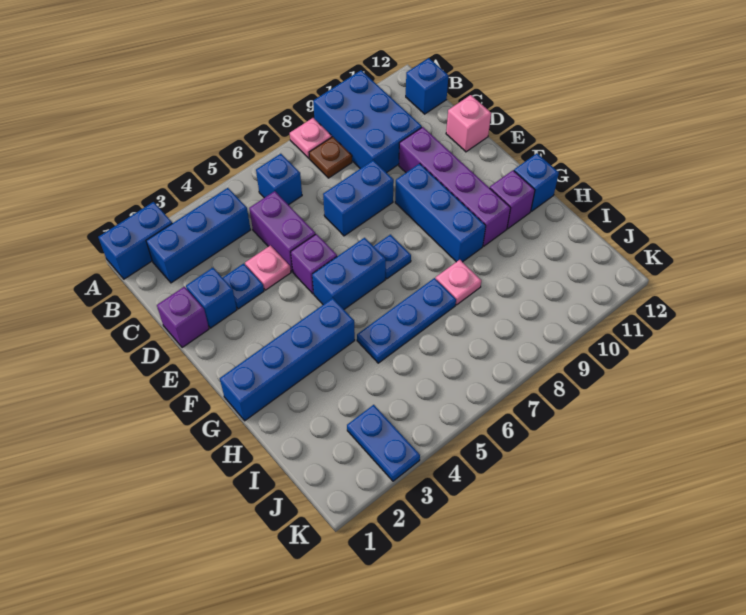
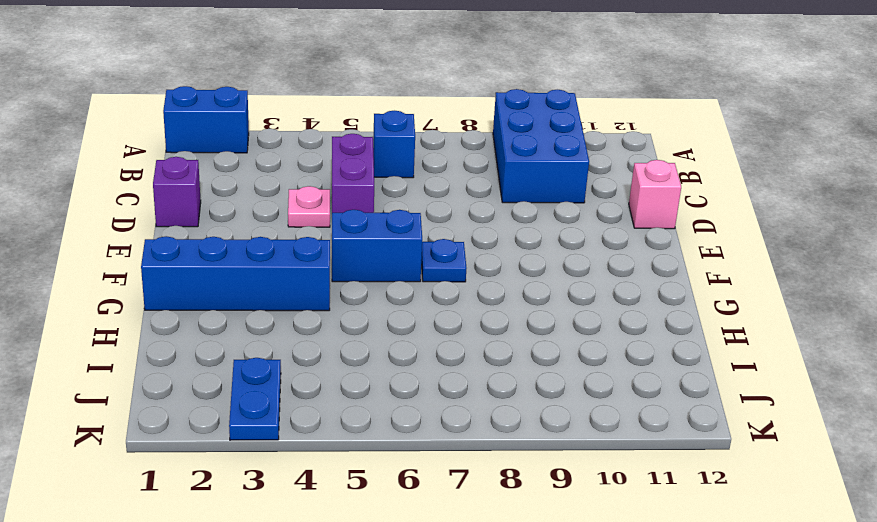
none -> pink plate A8 level 1
none -> blue brick B2:B4 level 1
none -> brown plate B8 level 1

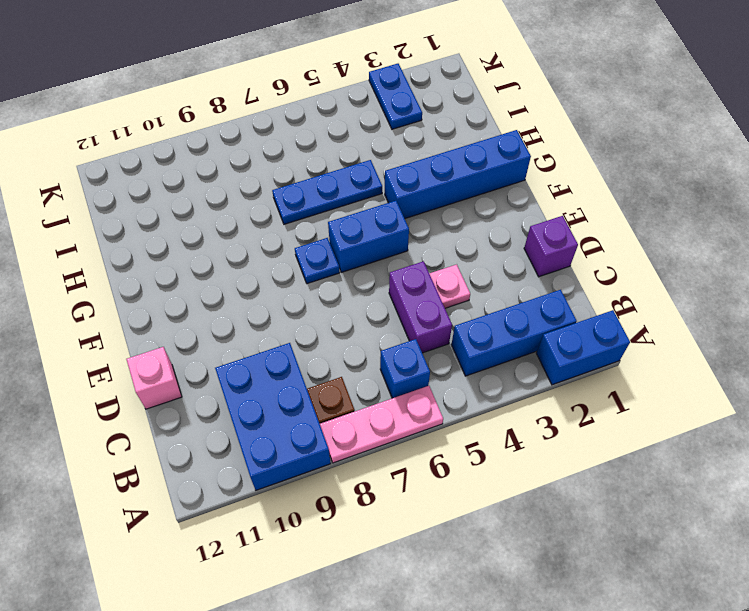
pink plate A6:A8 level 1 -> pink plate A8 level 1
none -> blue brick B12 level 1
none -> blue brick D2 level 1
none -> blue plate D3 level 1

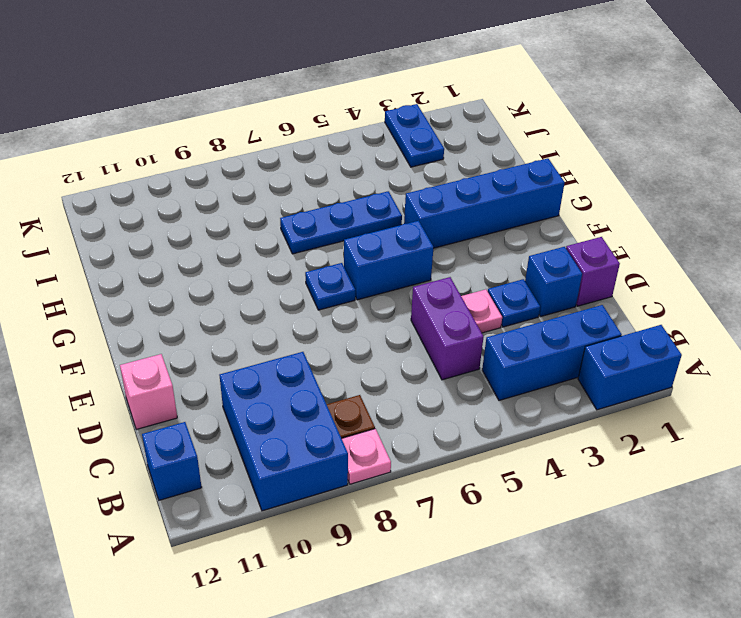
none -> blue brick B6 level 1
none -> blue brick D7:D8 level 1
none -> purple brick D10:G10 level 1

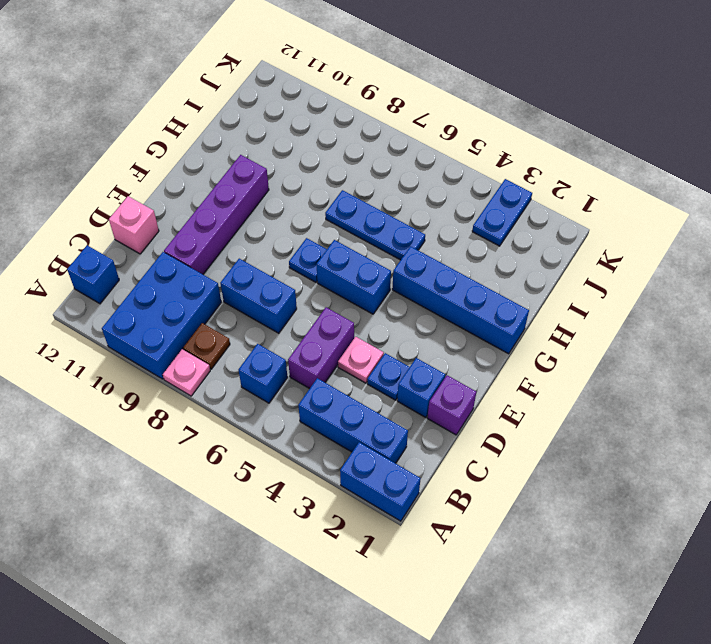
none -> purple brick E5 level 1
none -> blue brick E9:G9 level 1
none -> purple brick G11 level 1

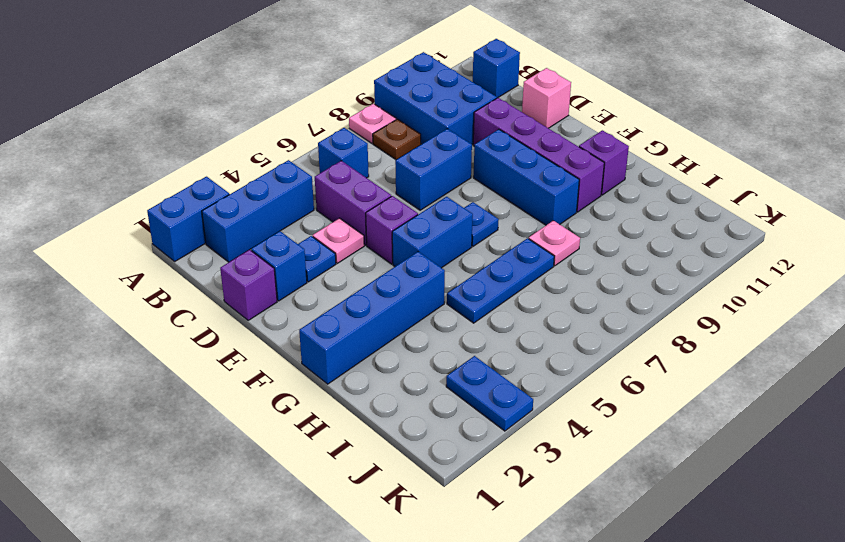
none -> blue brick G12 level 1

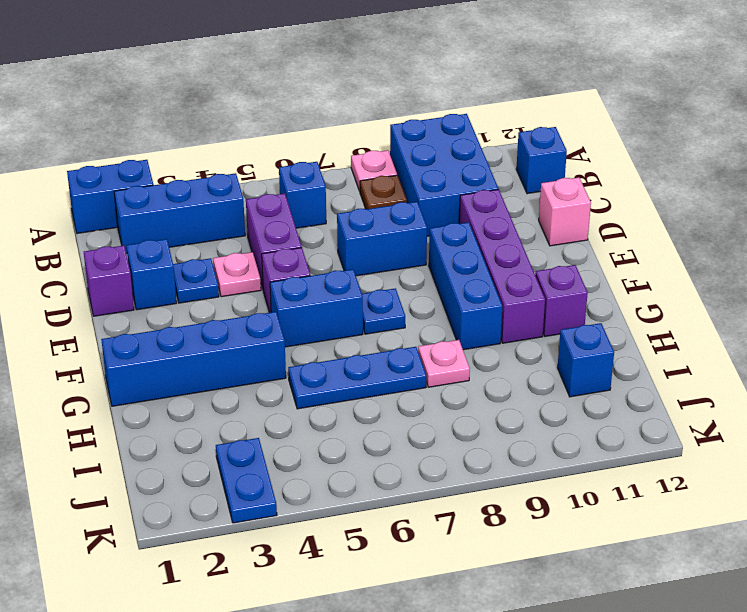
blue brick I11 level 1 -> blue brick G12 level 1

